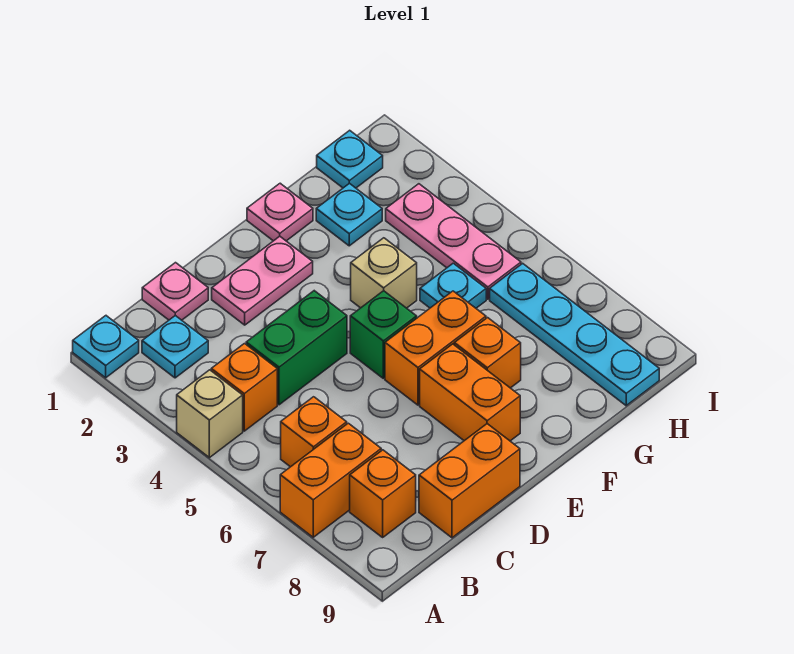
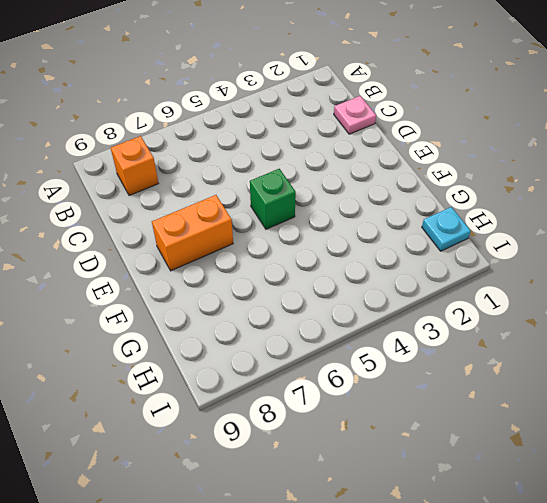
none -> cyan plate A1 level 1
none -> tan brick A4 level 1
none -> orange brick A7:B7 level 1

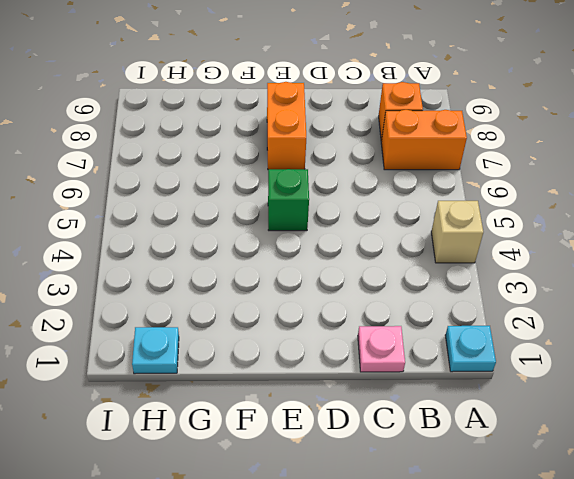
none -> cyan plate B2 level 1
none -> orange brick B4 level 1
none -> orange brick B6 level 1

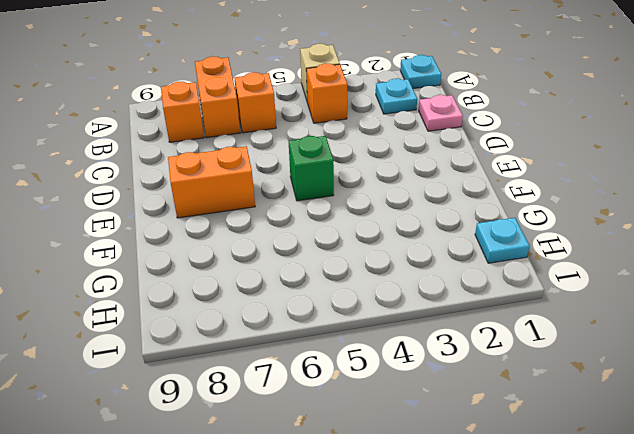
none -> green brick C4:D4 level 1
none -> orange brick C9:D9 level 1
none -> pink plate D2:E2 level 1

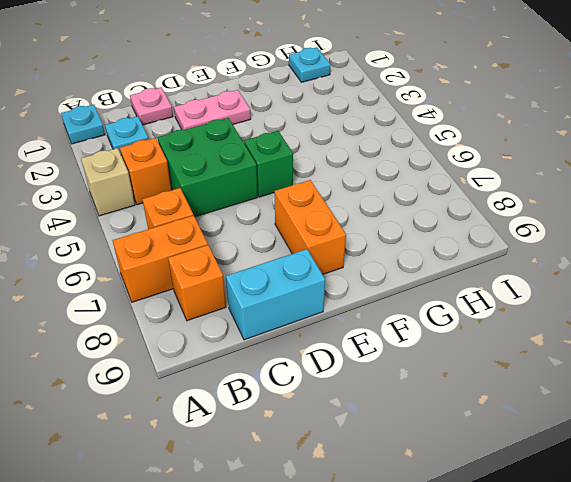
green brick C4:D5 level 1 -> green brick C4:D4 level 1
cyan brick C9:D9 level 1 -> orange brick C9:D9 level 1
none -> orange brick E6:F6 level 1
none -> pink plate F1 level 1
none -> tan brick F4 level 1

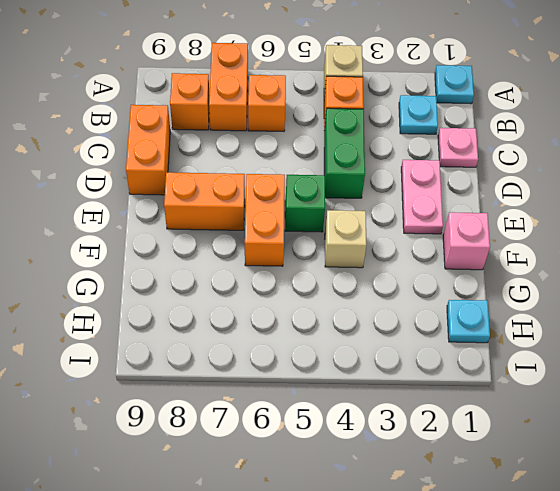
pink brick F1 level 1 -> pink plate F1 level 1
none -> orange brick F7 level 1
none -> cyan plate G2 level 1
none -> cyan plate G5 level 1

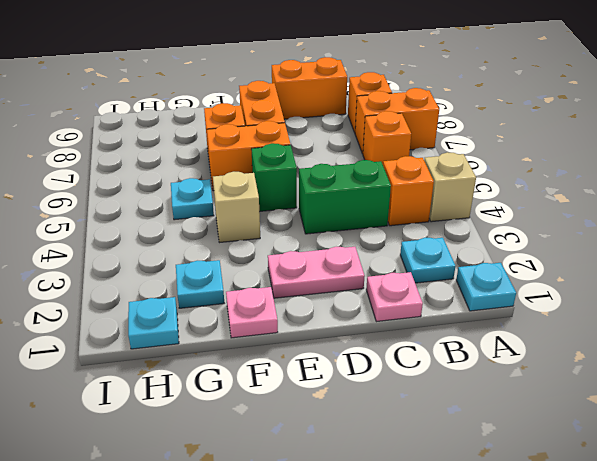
none -> pink plate H3:H5 level 1
none -> cyan plate H6:H9 level 1

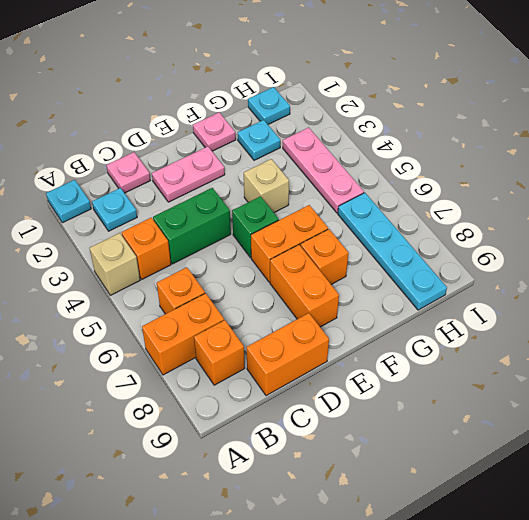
none -> cyan plate G5 level 1

